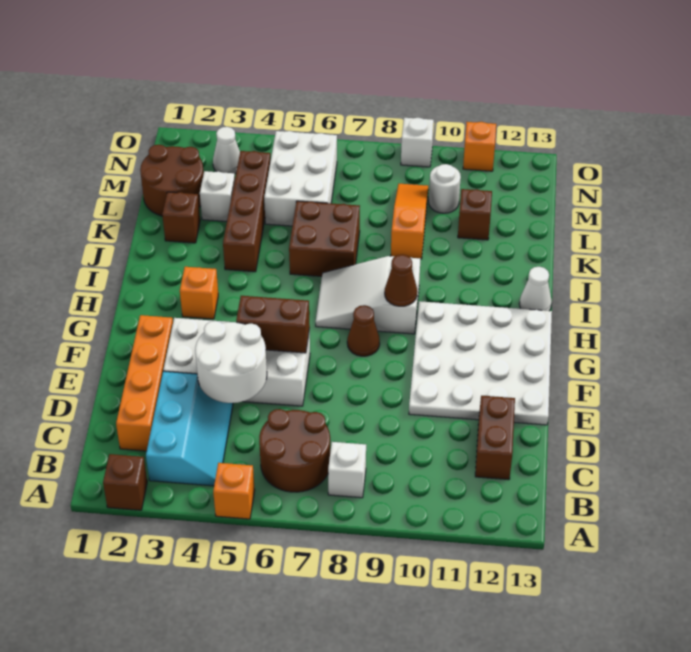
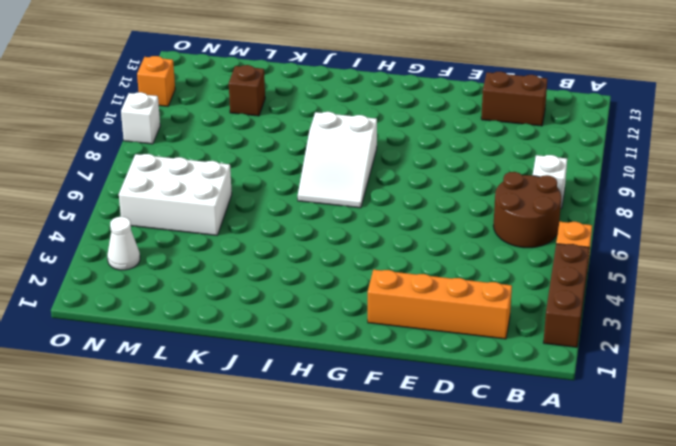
brown brick A2:A4 level 1 -> brown brick A2 level 1
none -> cyan slope B3:D4 level 1 top 3
none -> white brick E3:F6 level 1
none -> white plate E10:H13 level 1

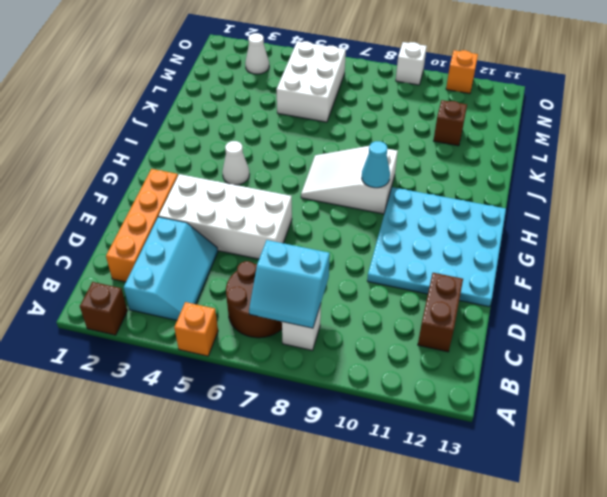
cyan slope B7:C8 level 2 top C -> none
cyan plate E10:H13 level 1 -> white plate E10:H13 level 1
white cone H4 level 1 -> white cone I13 level 1
cyan cone H9 level 2 -> brown cone H9 level 2
none -> brown cone G8 level 1
none -> orange brick H3 level 1
none -> brown brick J4:M4 level 1

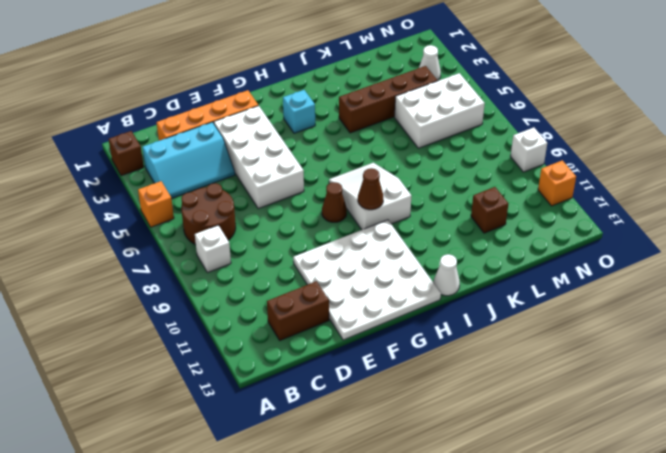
cyan brick H3 level 1 -> orange brick H3 level 1
none -> brown brick J6:K7 level 1
none -> brown brick K2 level 1
none -> orange slope K9:M9 level 1 top K

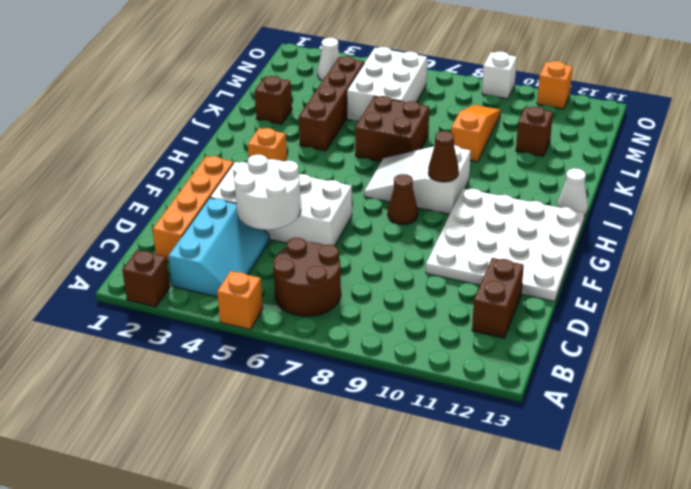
none -> white brick B8 level 1
none -> brown round brick L1:M2 level 1
none -> white brick L3 level 1

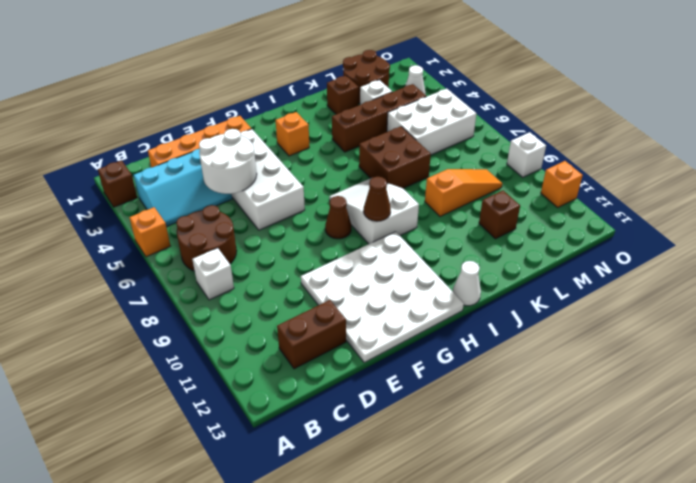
none -> white round brick M10 level 1
none -> brown brick F5:F6 level 2

